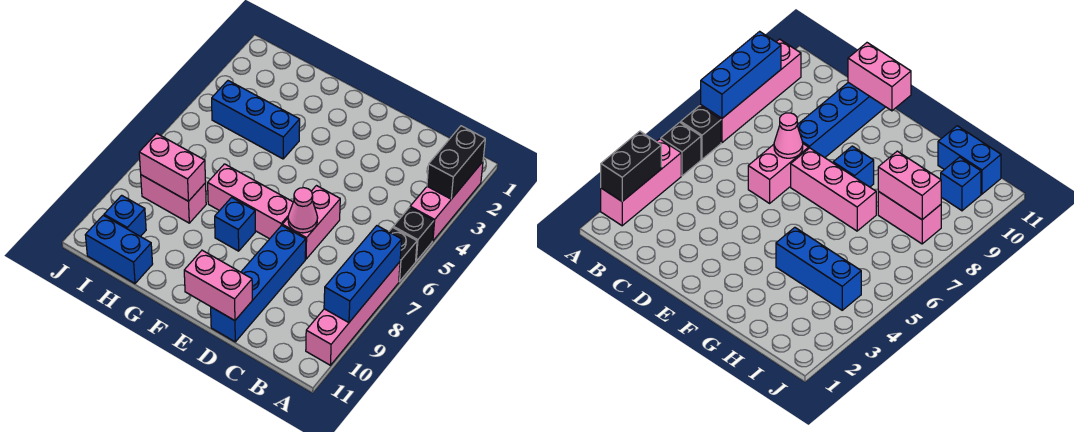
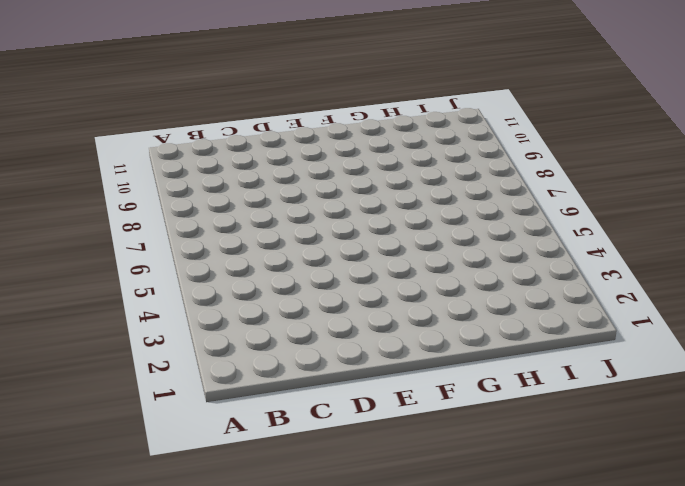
none -> pink brick A2:A4 level 1
none -> black brick A5 level 1
none -> black brick A6 level 1

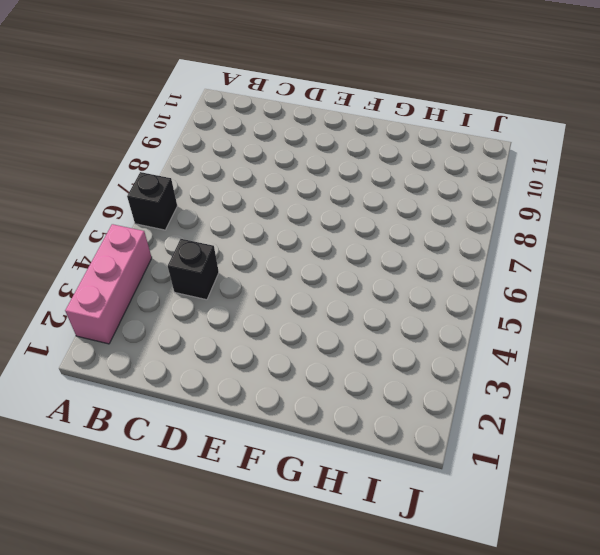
black brick C4 level 1 -> black brick A5 level 1
none -> pink brick A7:A10 level 1
none -> pink brick D6:D7 level 1
none -> blue brick D8:D11 level 1

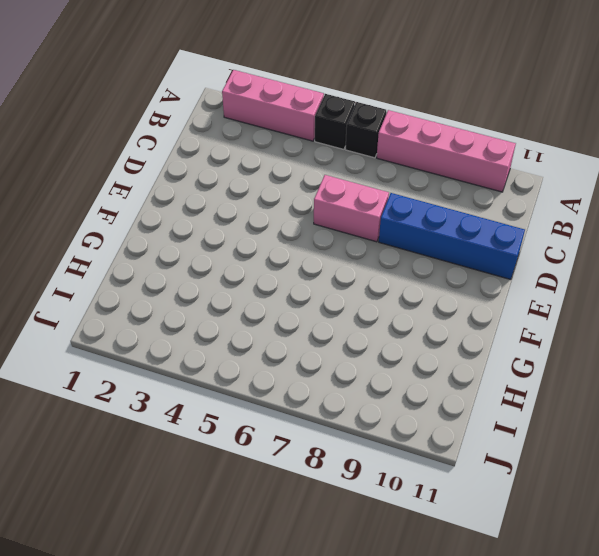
none -> pink brick E7:G7 level 1
none -> blue brick F8 level 1
none -> blue brick G4:I4 level 1

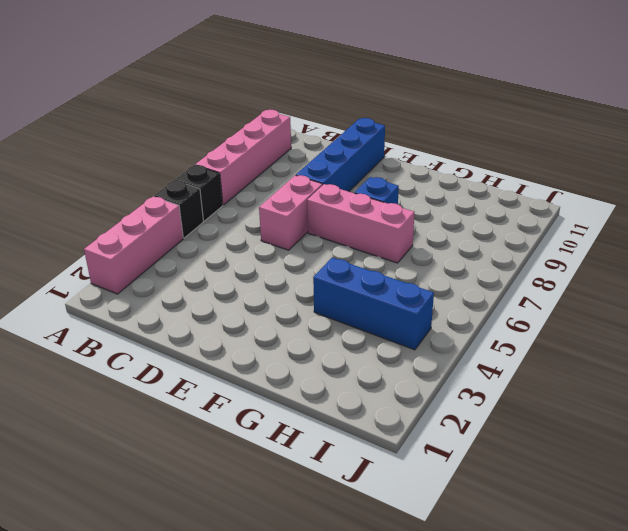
none -> pink brick H8:I8 level 1
none -> blue brick H11:I11 level 1
none -> blue brick I10 level 1

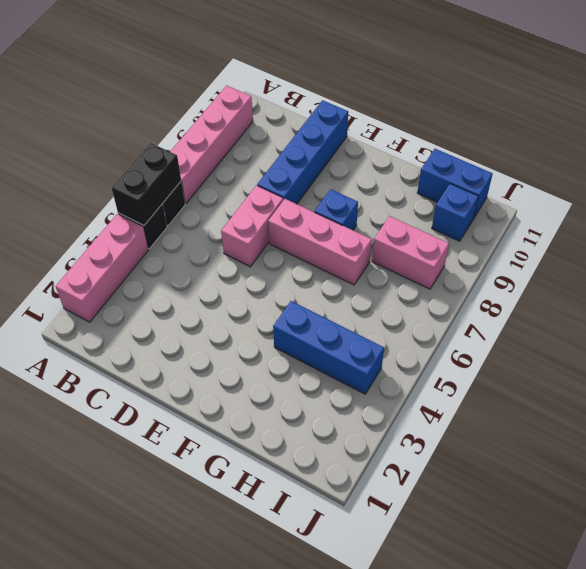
black brick A5:A6 level 2 -> black brick A2:A3 level 2
none -> blue brick A7:A9 level 2
none -> pink cone D7 level 2
none -> pink brick D11:E11 level 2

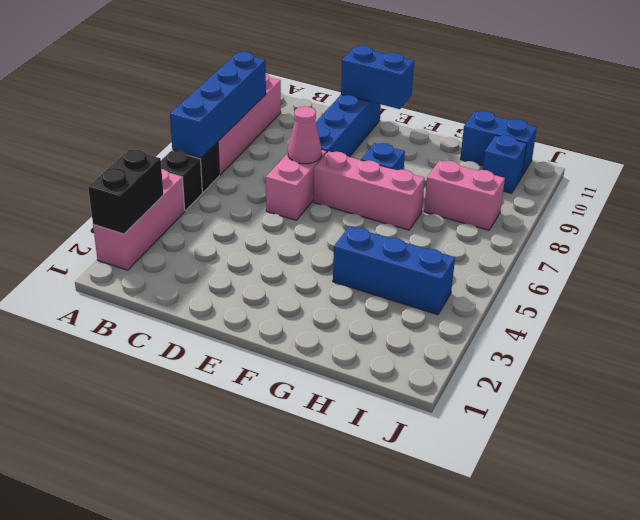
blue brick A6:A9 level 2 -> blue brick A7:A9 level 2
blue brick D11:E11 level 2 -> pink brick D11:E11 level 2
none -> pink brick H8:I8 level 2

